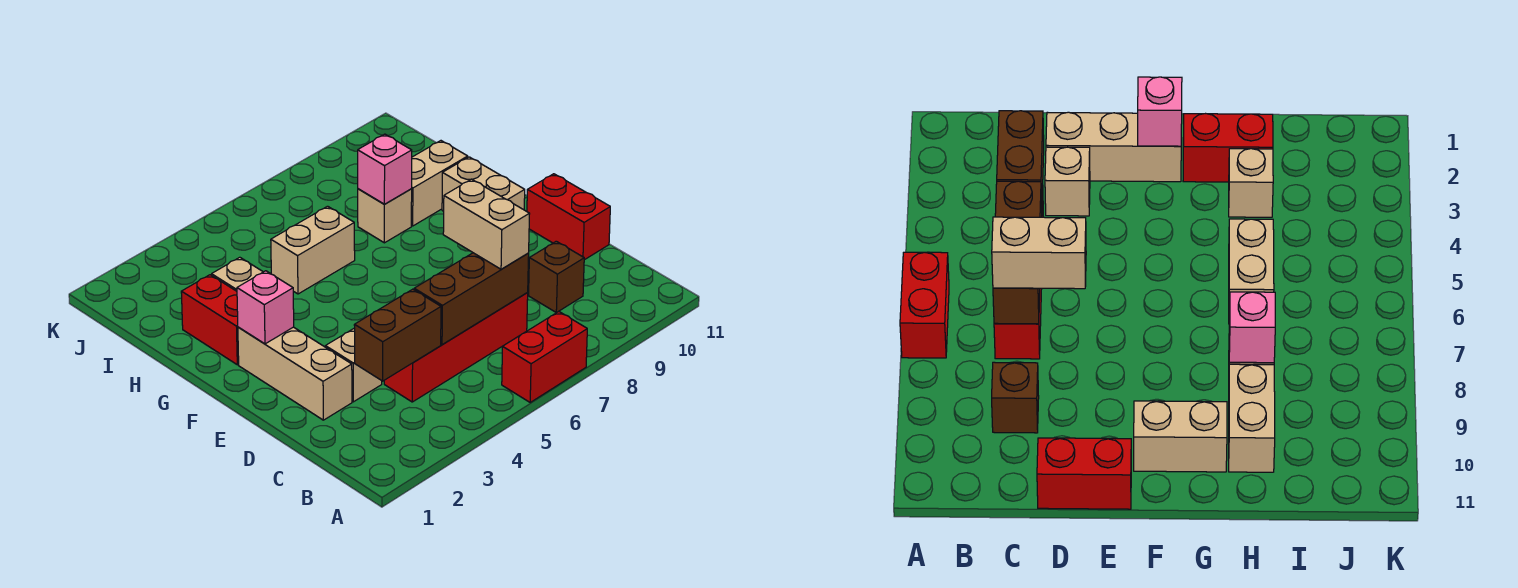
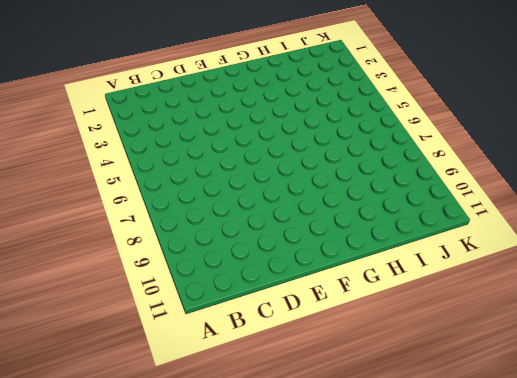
none -> red brick A6:A7 level 1
none -> red brick C4:C7 level 1
none -> brown brick C9 level 1

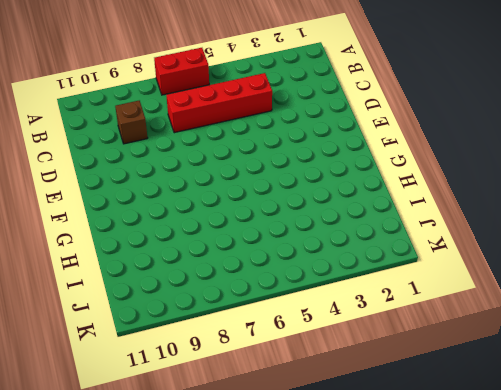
none -> tan brick D2:F2 level 1
none -> tan brick D3 level 1
none -> red brick D11:E11 level 1

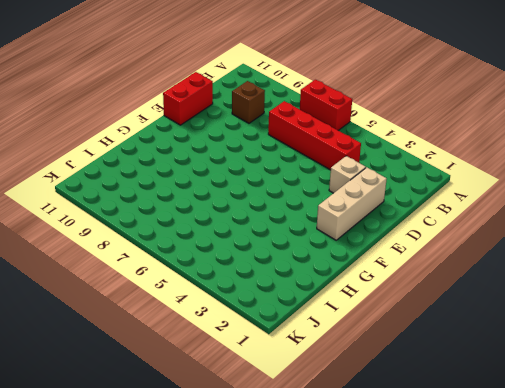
none -> tan brick F10:G10 level 1
none -> red brick G2:H2 level 1
none -> tan brick H3 level 1

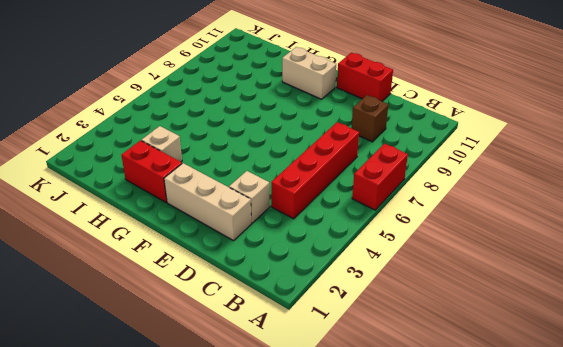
none -> tan brick H5:H6 level 1
none -> tan brick H8 level 1
none -> tan brick H9:H10 level 1

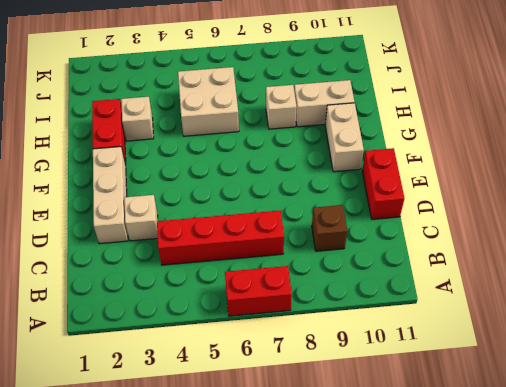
tan brick H5:I6 level 1 -> tan brick H5:H6 level 1
none -> brown brick C3:C4 level 2
none -> brown brick C5:C7 level 2
none -> pink brick F2 level 2

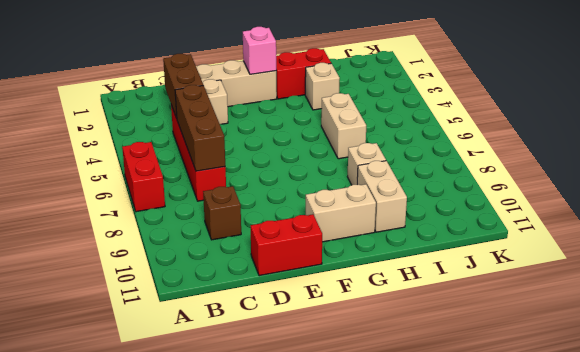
none -> pink brick H8 level 2
none -> tan brick C7:D7 level 3

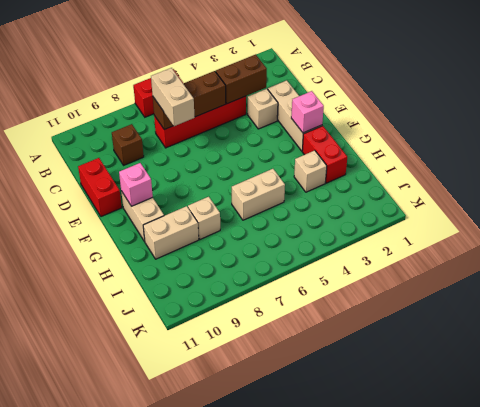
pink brick F10 level 2 -> pink brick H8 level 2

